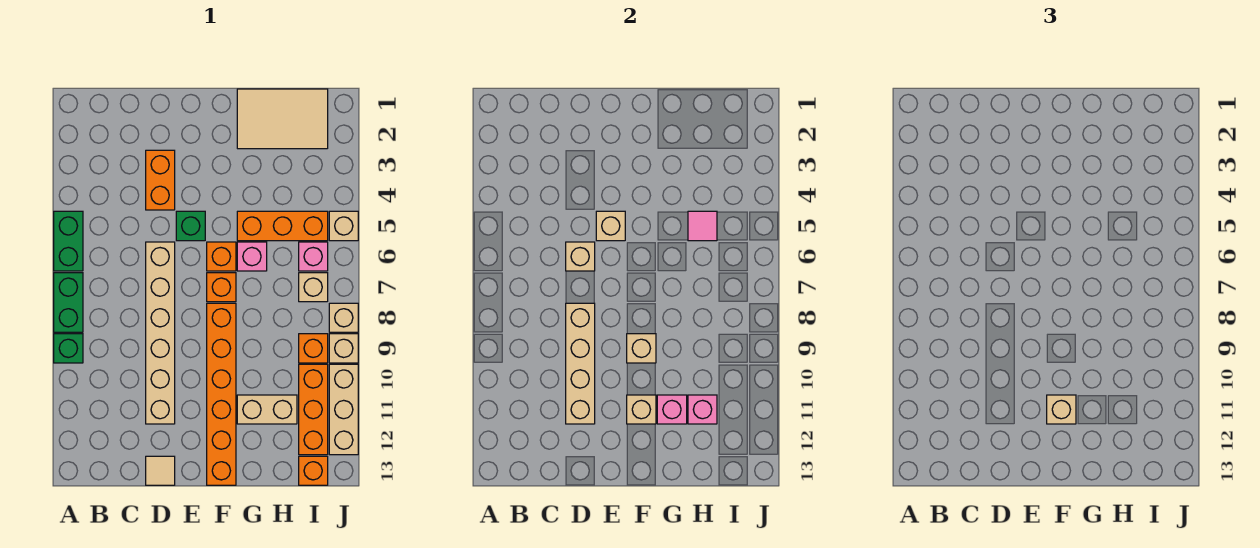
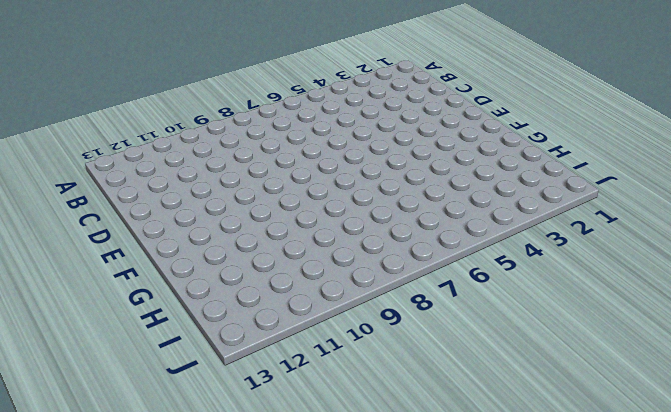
none -> green brick A5:A6 level 1
none -> green brick A7:A8 level 1
none -> green brick A9 level 1
none -> orange brick D3:D4 level 1

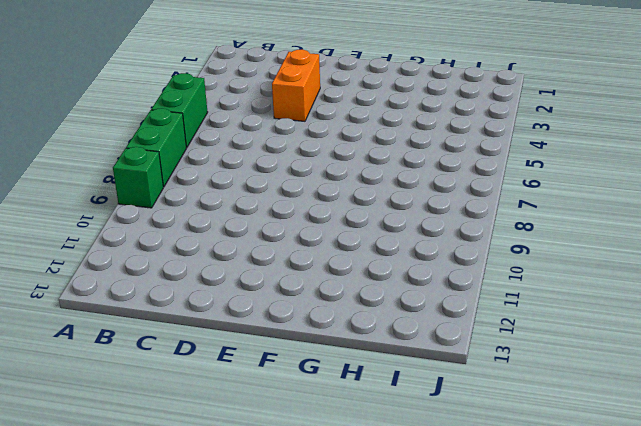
none -> tan brick D6:D11 level 1
none -> tan tile D13 level 1
none -> green brick E5 level 1
none -> orange brick F6 level 1

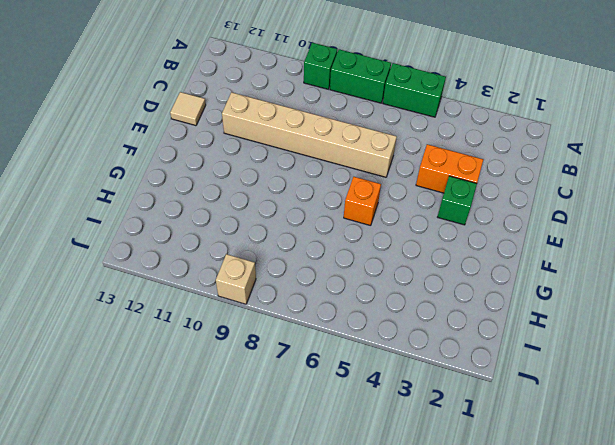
green brick E3 level 1 -> green brick E5 level 1
none -> orange brick F7 level 1
none -> orange brick F8:F13 level 1
none -> tan tile G1:I2 level 1
none -> orange brick G5:I5 level 1

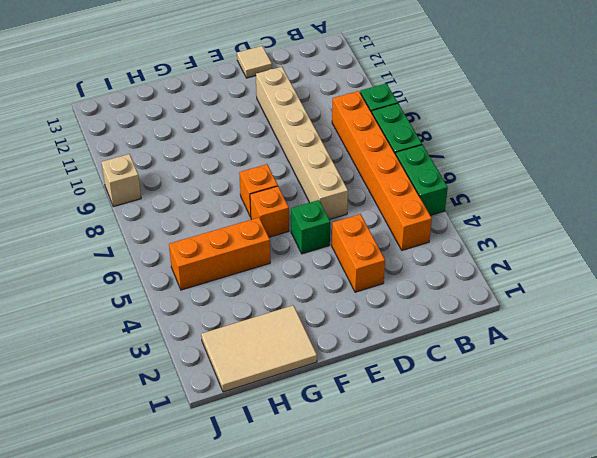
orange brick B4:B9 level 1 -> orange brick F8:F13 level 1
none -> pink brick G6 level 1
none -> tan brick G11:H11 level 1
none -> pink brick I6 level 1
none -> tan brick I7 level 1

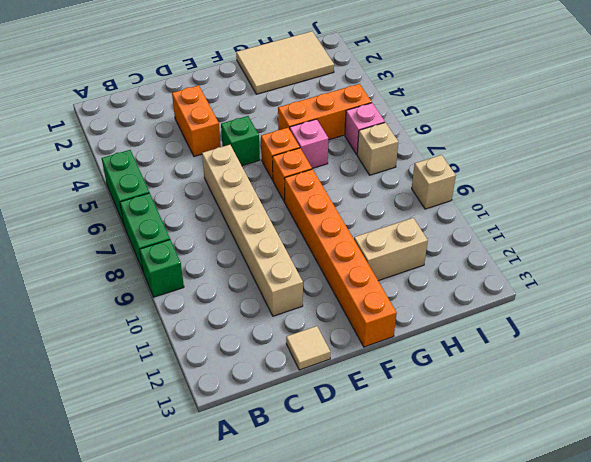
none -> orange brick I9 level 1
none -> orange brick I10:I12 level 1
none -> orange brick I13 level 1
none -> tan brick J5 level 1

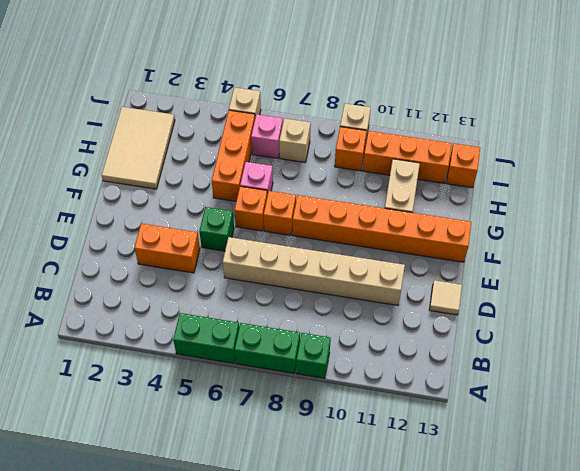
none -> tan brick J8 level 1
none -> tan brick J10:J12 level 1
none -> tan brick D6 level 2
none -> tan brick D8:D11 level 2

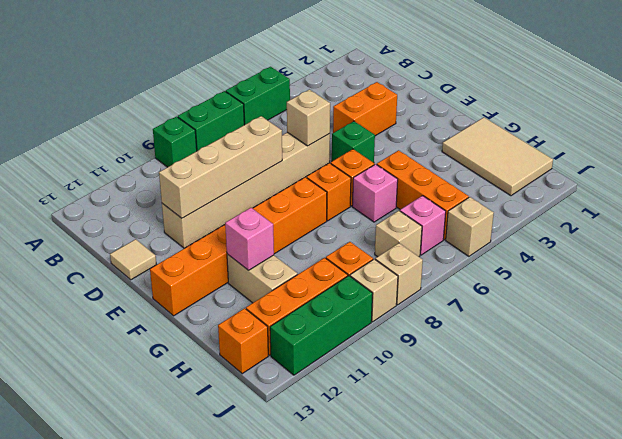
green brick J10:J12 level 1 -> tan brick J10:J12 level 1
none -> tan brick E5 level 2
none -> tan brick F9 level 2
none -> tan brick F11 level 2
none -> pink tile H5 level 2

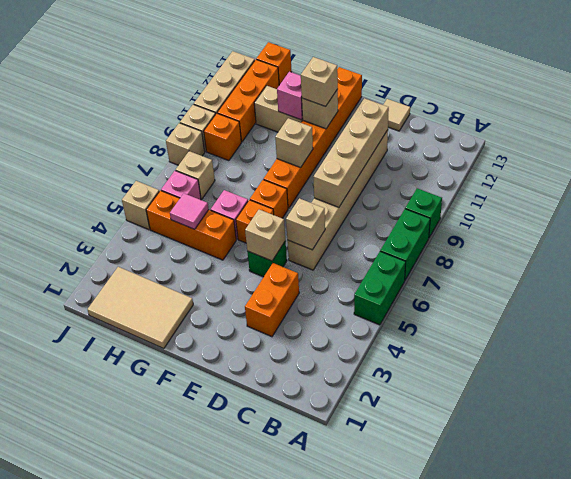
none -> pink brick H11 level 2

